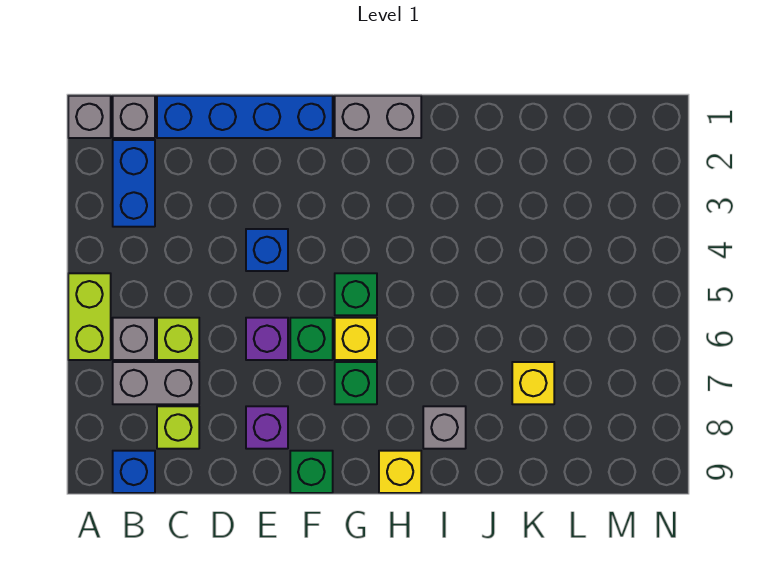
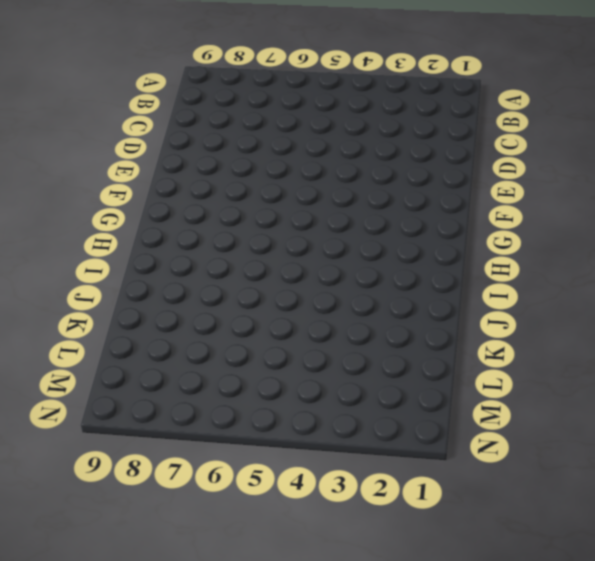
none -> grey brick A1 level 1
none -> lime brick A5:A6 level 1
none -> grey brick B1 level 1

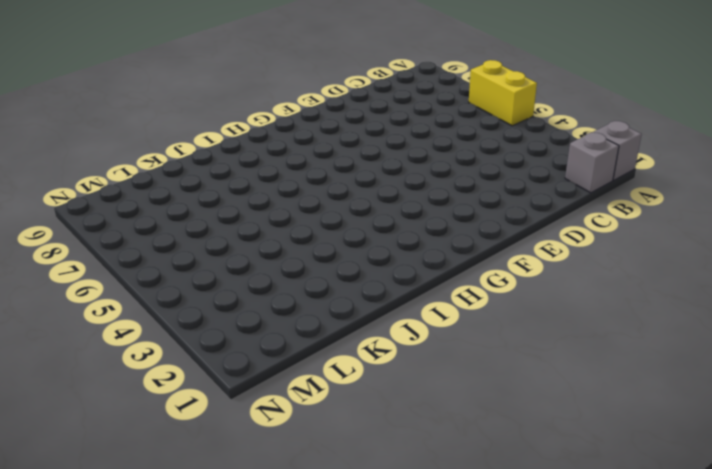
yellow brick A5:A6 level 1 -> lime brick A5:A6 level 1
none -> blue brick B2:B3 level 1
none -> grey brick B6 level 1
none -> grey brick B7:C7 level 1

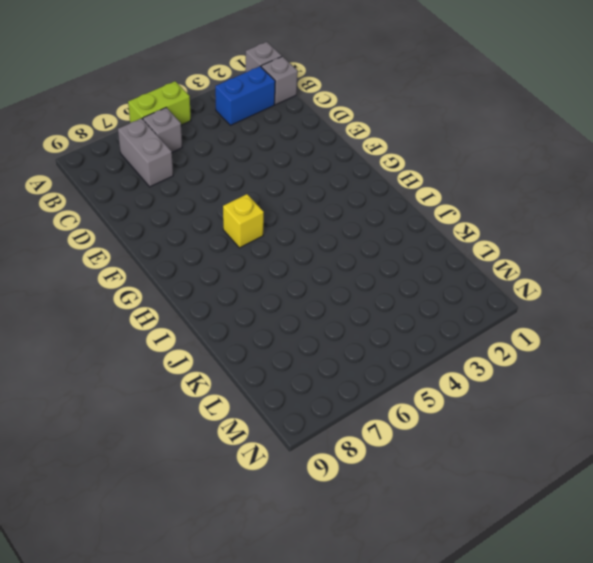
none -> blue brick B9 level 1
none -> blue brick C1:F1 level 1
none -> lime brick C6 level 1

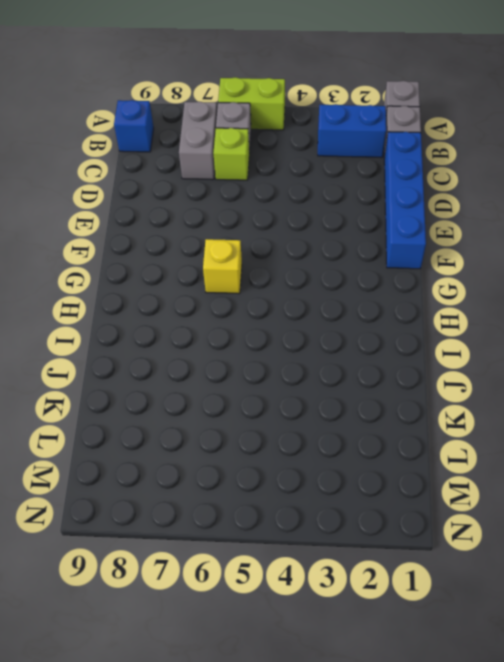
none -> lime brick C8 level 1
none -> blue brick E4 level 1
none -> purple brick E6 level 1

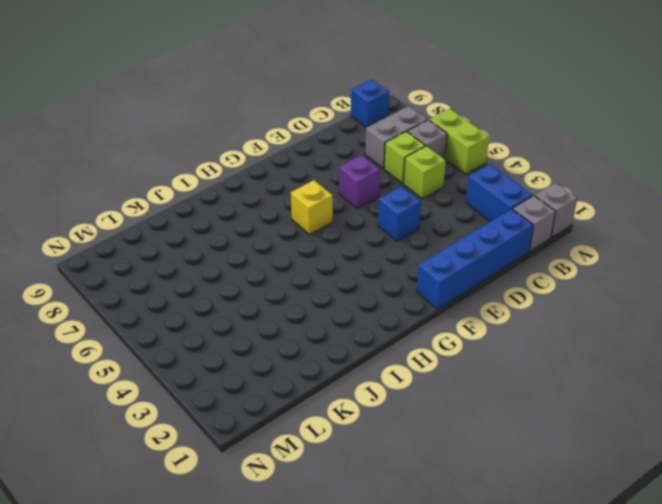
lime brick C5 level 1 -> lime brick C8 level 1
none -> purple brick E8 level 1
none -> green brick F6 level 1
none -> green brick F9 level 1

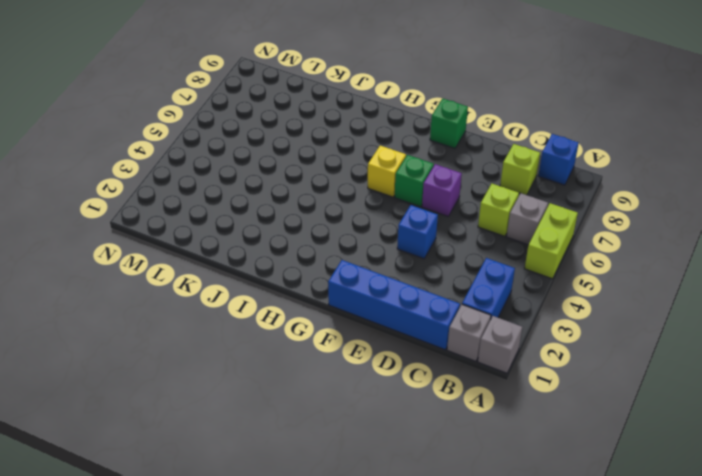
none -> grey brick B7:C7 level 1
none -> purple brick E8 level 1
none -> grey brick G1:H1 level 1

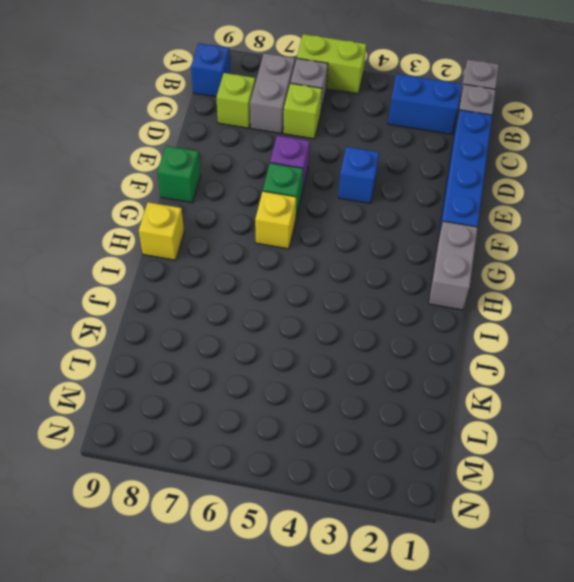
none -> purple brick E8 level 1
none -> green brick G5 level 1
none -> green brick G7 level 1

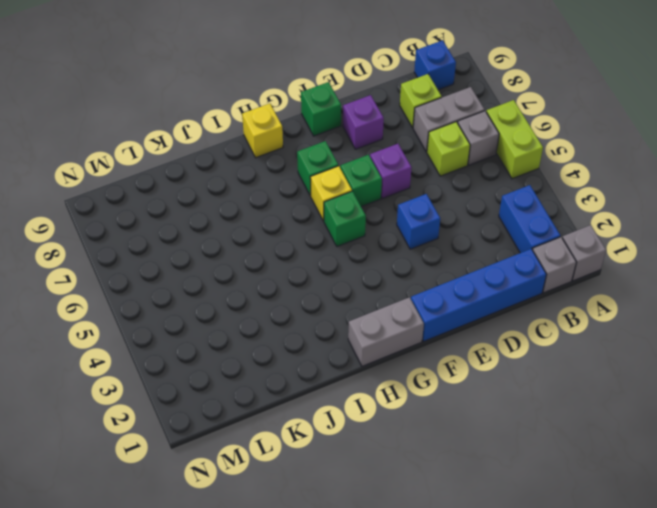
none -> grey brick I8 level 1
none -> yellow brick K7 level 1

